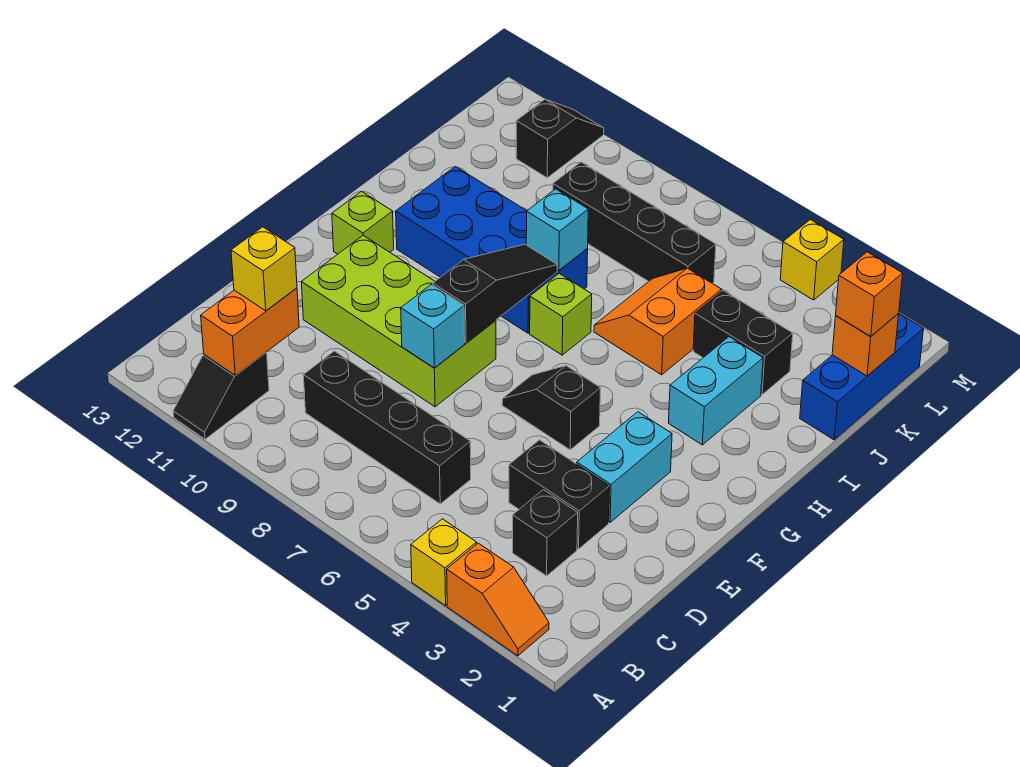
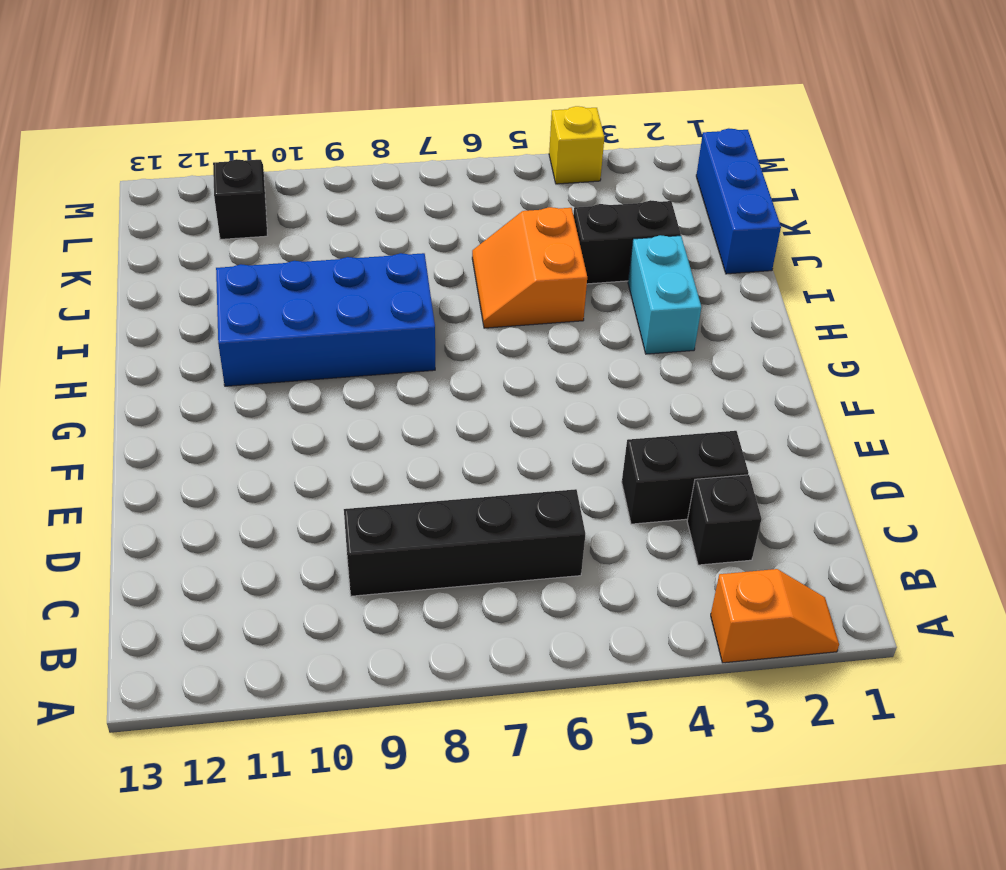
none -> yellow brick A4 level 1
none -> black slope A11:B11 level 1 top B
none -> cyan brick E3:F3 level 1

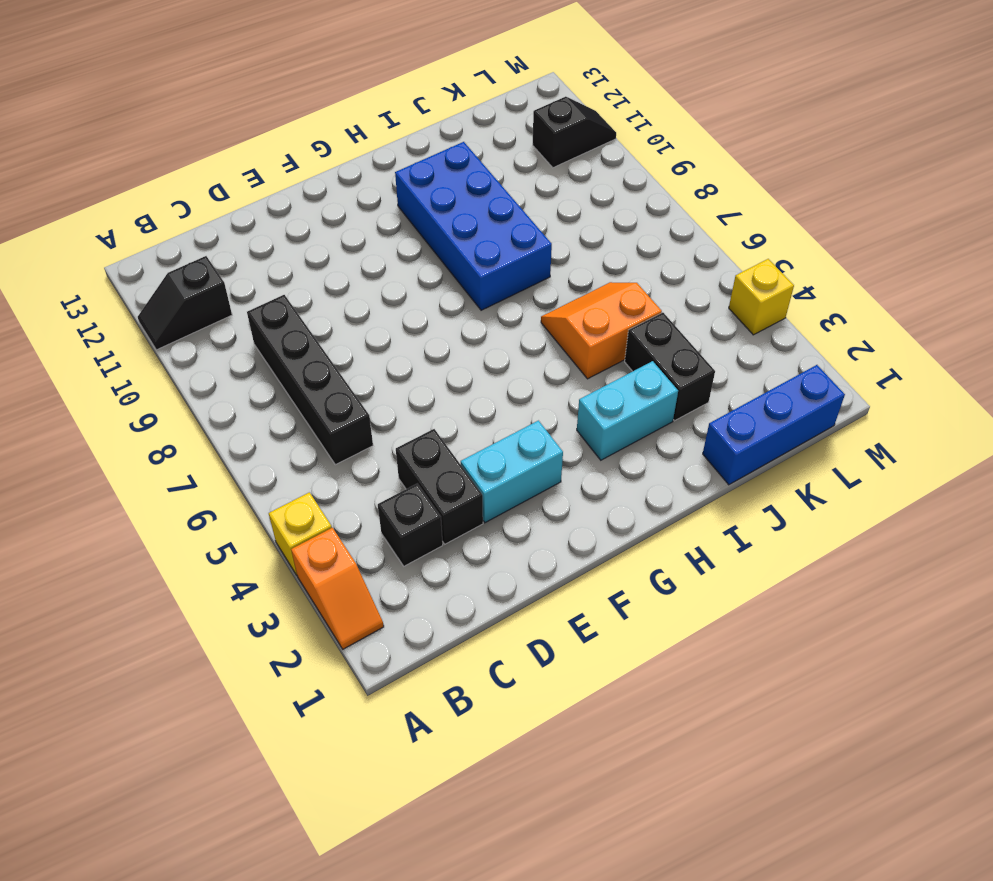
none -> lime brick E8:F11 level 1
none -> black slope F5:F6 level 1 top 5
none -> lime brick G12 level 1

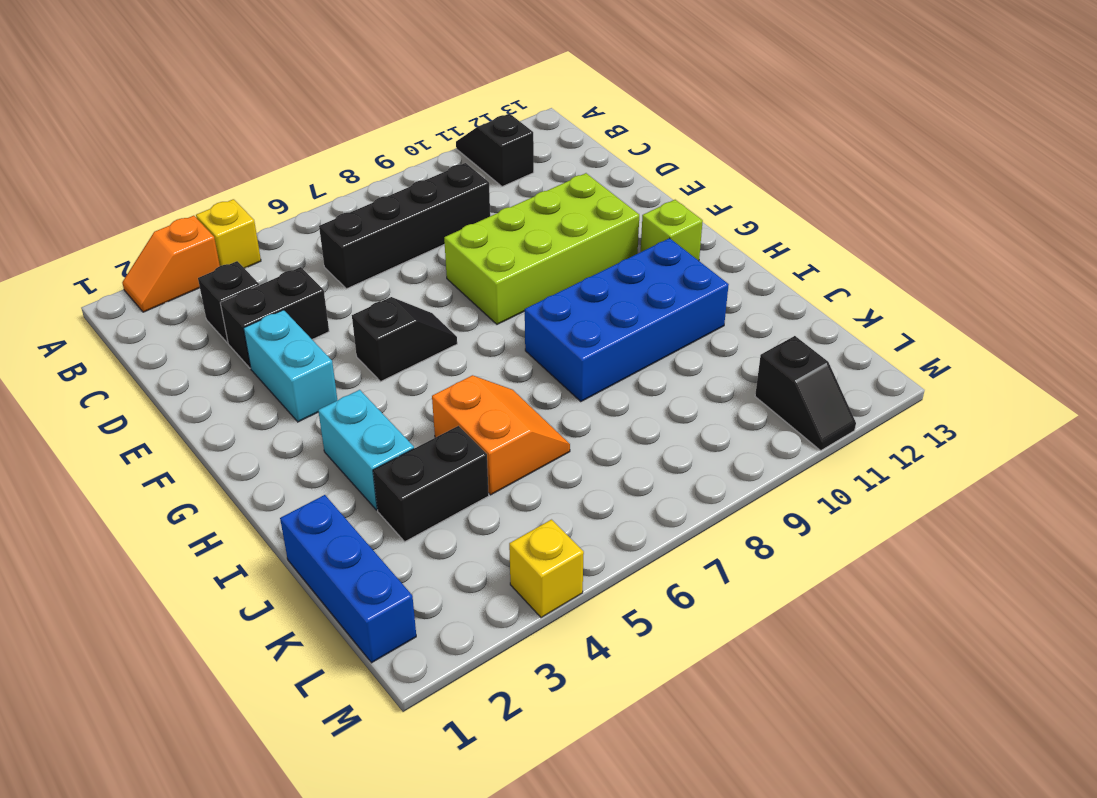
none -> lime brick H7 level 1
none -> black brick K6:K9 level 1
none -> orange brick B11:C11 level 2

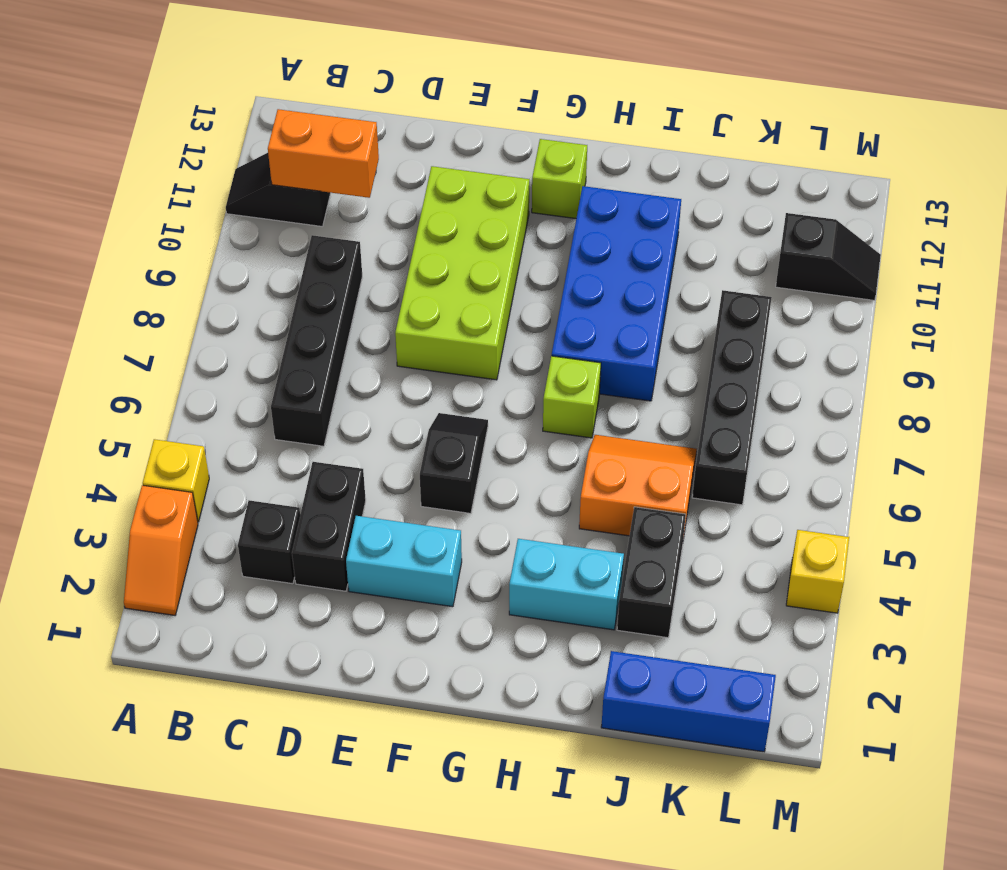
none -> cyan brick E8 level 2
none -> black slope F8:H8 level 2 top F
none -> cyan brick I8 level 2

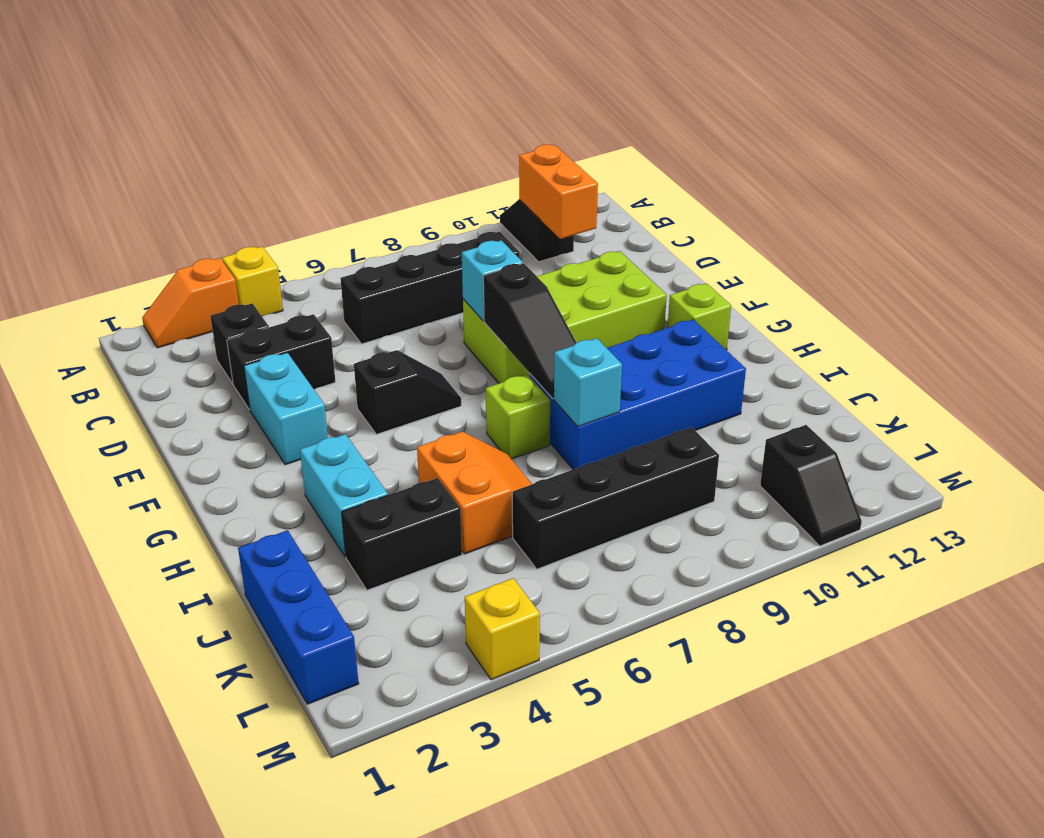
none -> orange brick K1 level 2
none -> yellow brick C11 level 3
none -> orange brick K1 level 3

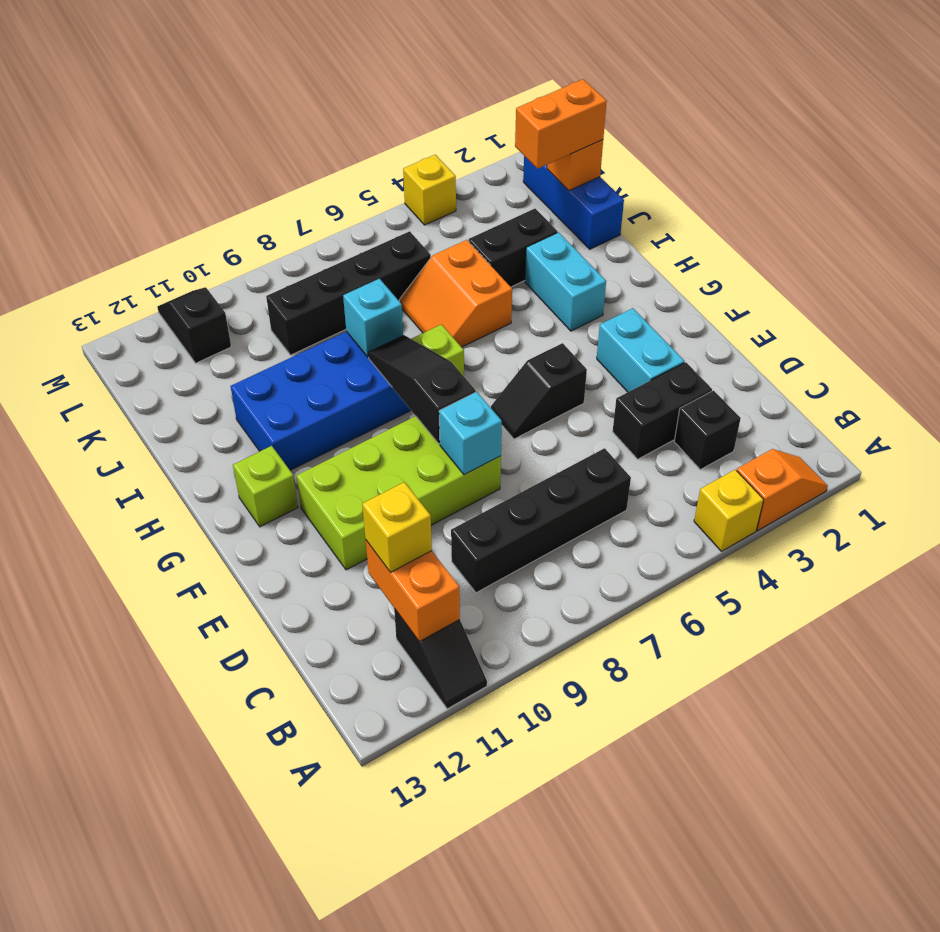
orange brick K1:K2 level 3 -> orange brick K1 level 3

